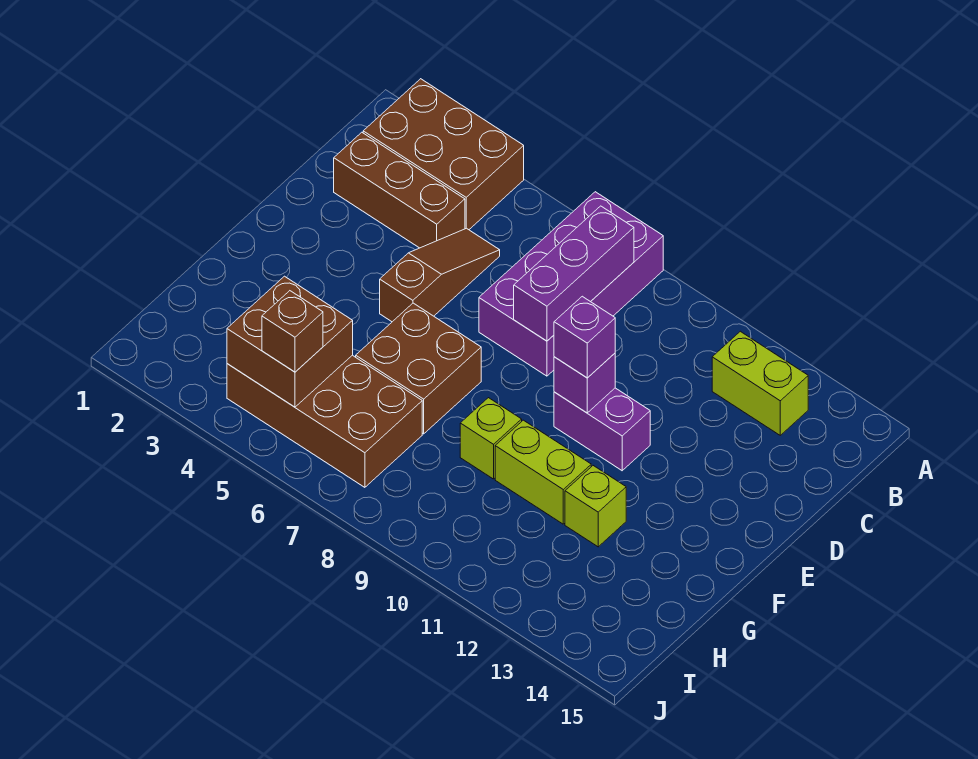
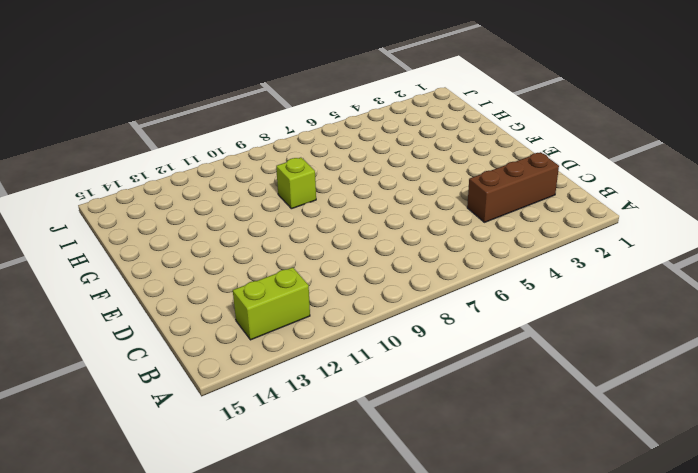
none -> brown brick A2:B4 level 1
none -> purple brick A7:D8 level 1
none -> brown slope C5:E5 level 1 top E

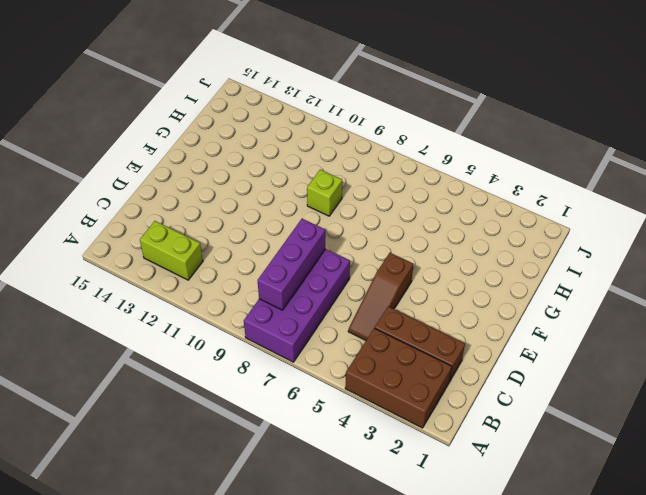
none -> purple brick E10:E11 level 1
none -> brown brick F6:G7 level 1
none -> lime brick G10:G11 level 1

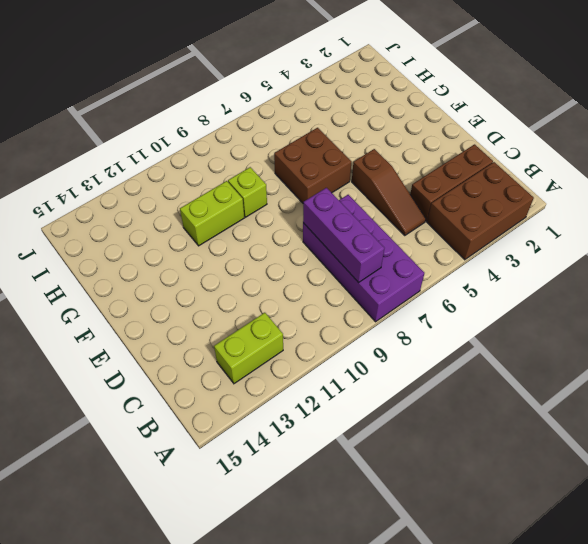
none -> purple brick E10:E11 level 1
none -> lime brick G12 level 1
none -> brown brick H4:I7 level 1

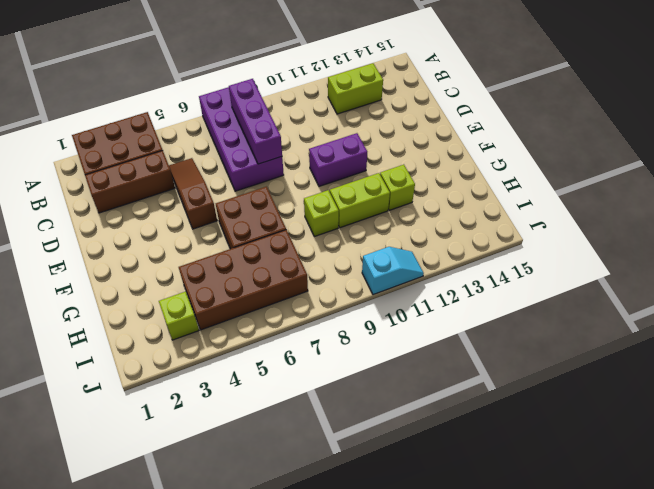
lime brick I3 level 1 -> none
cyan slope J10:J11 level 1 top 10 -> none
none -> purple brick E10 level 2
none -> brown brick H4:I5 level 2
none -> purple brick E10 level 3

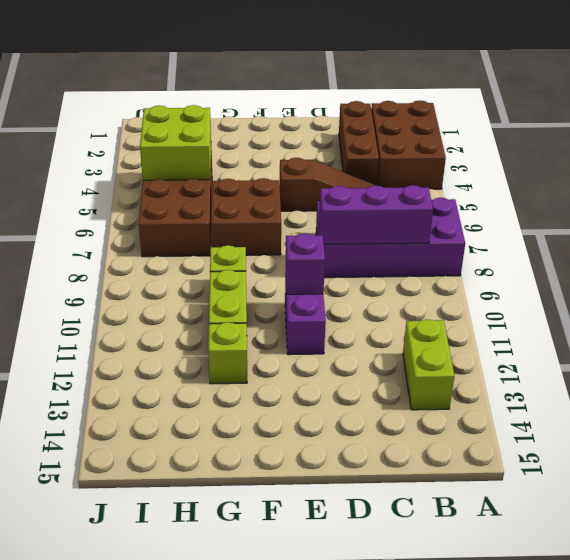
lime brick H4:I5 level 2 -> brown brick H4:I5 level 2
none -> purple brick E10 level 3
none -> brown brick I5 level 3

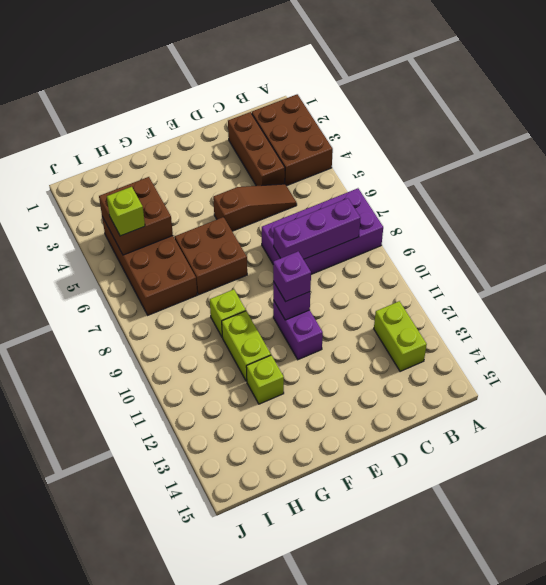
lime brick I5 level 3 -> brown brick I5 level 3

